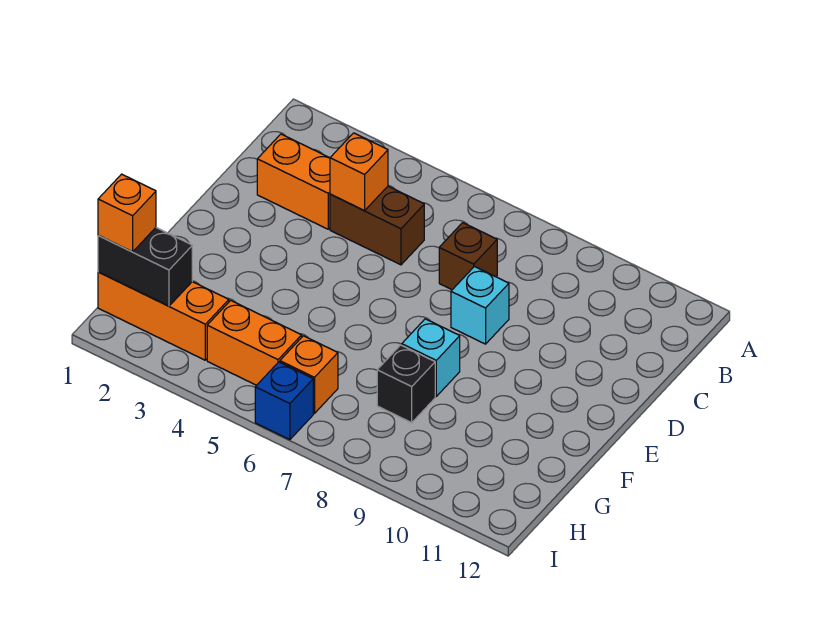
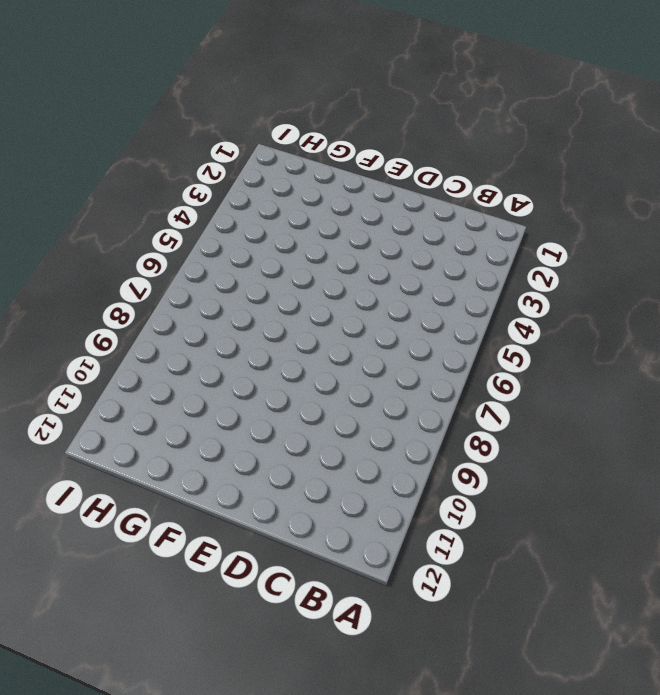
none -> orange brick C2:C3 level 1
none -> brown brick C4:C5 level 1
none -> brown brick C7 level 1

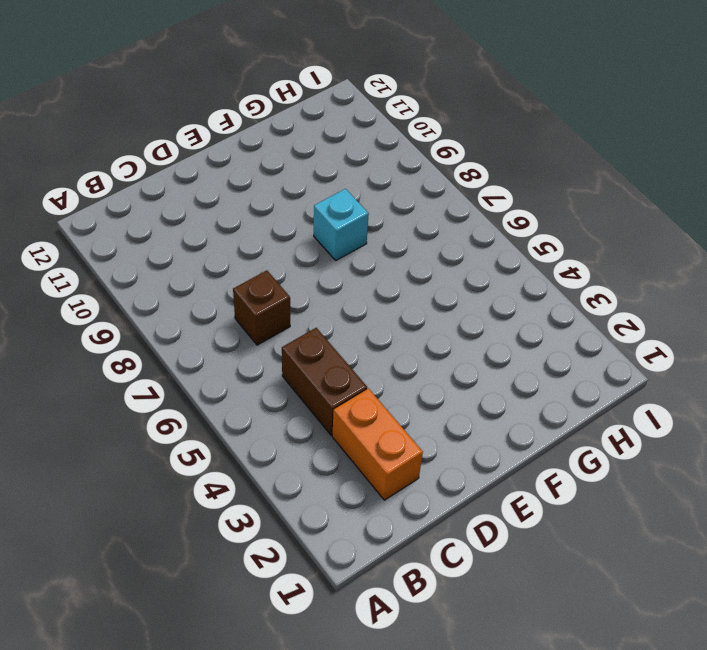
none -> cyan brick D8 level 1
none -> black brick G8 level 1
none -> orange brick H1:H3 level 1

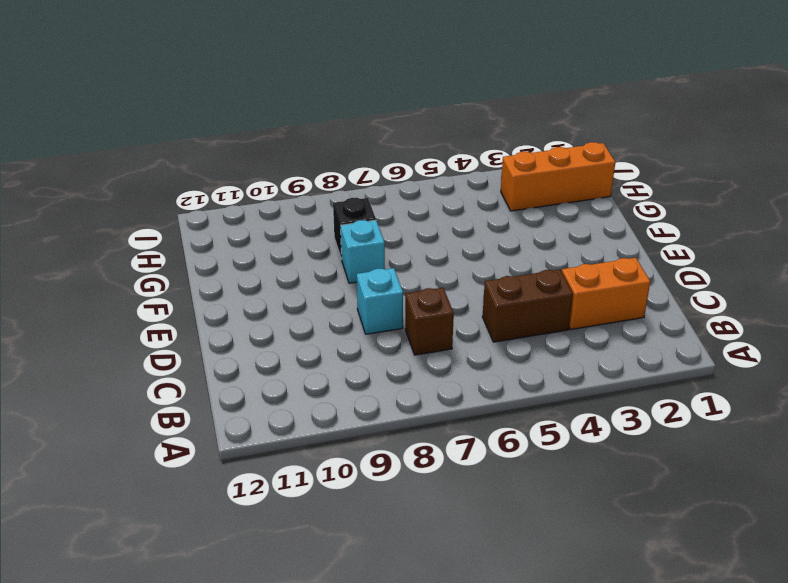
none -> orange brick H4:H5 level 1
none -> orange brick H6 level 1
none -> blue brick I6 level 1

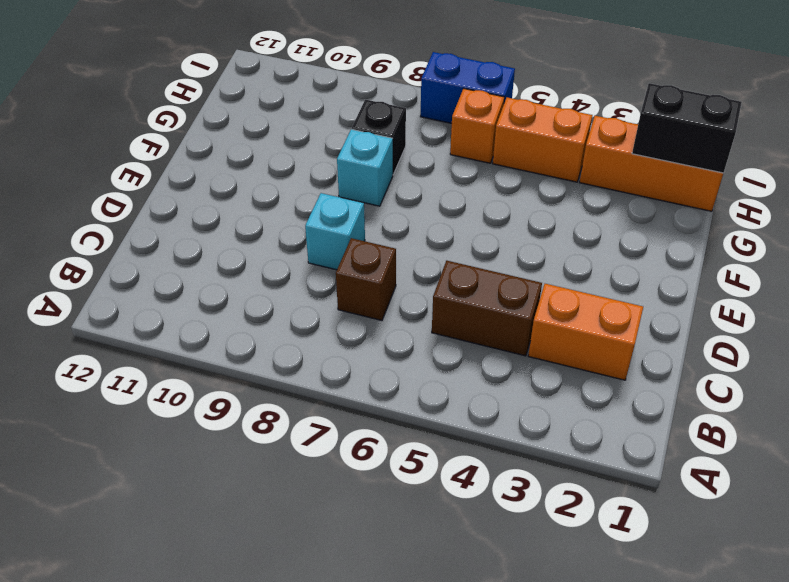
blue brick I6:I7 level 1 -> blue brick I6 level 1
none -> orange brick C4 level 2
none -> orange brick H1 level 3

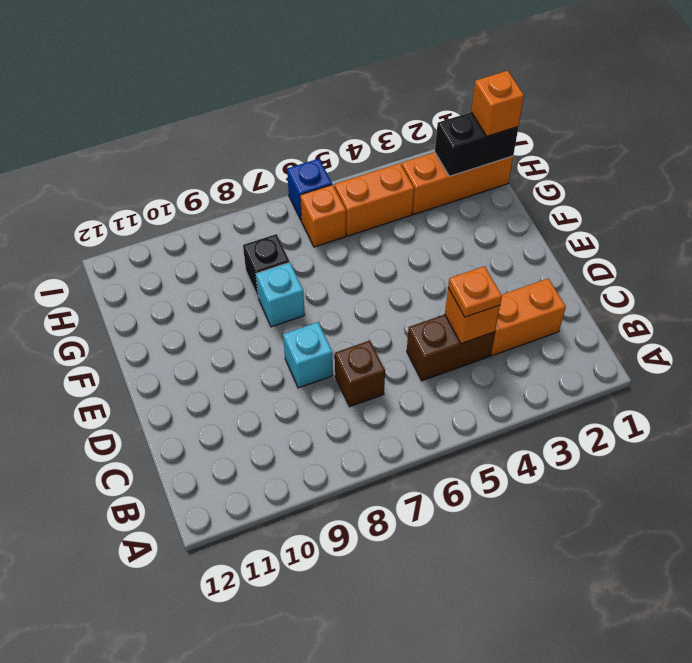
orange plate C4 level 3 -> none

